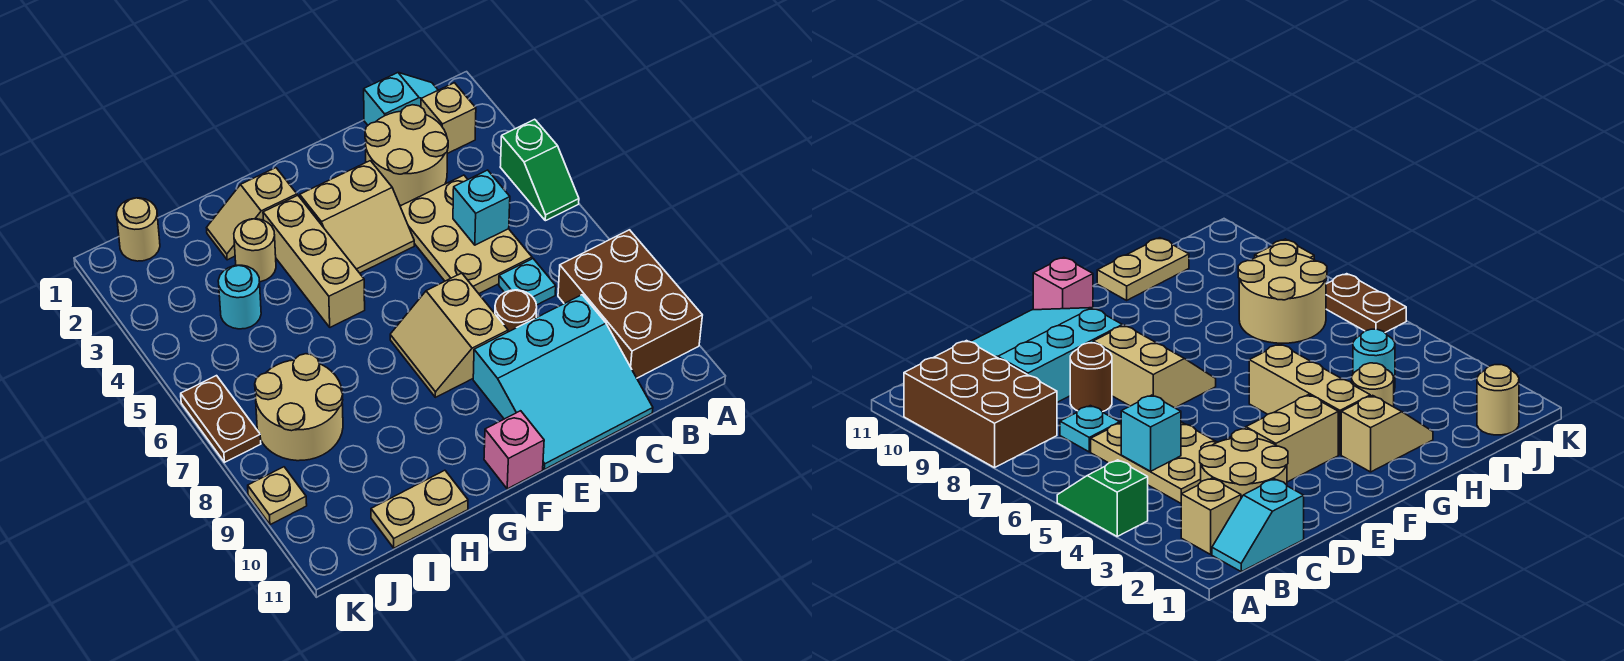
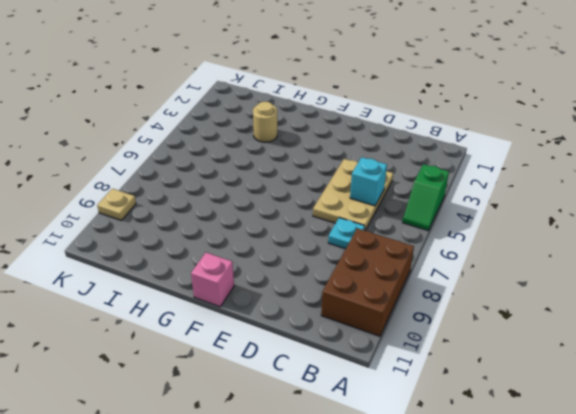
none -> cyan slope B1:C1 level 1 top C
none -> tan brick B2 level 1
none -> tan round brick C2:D3 level 1

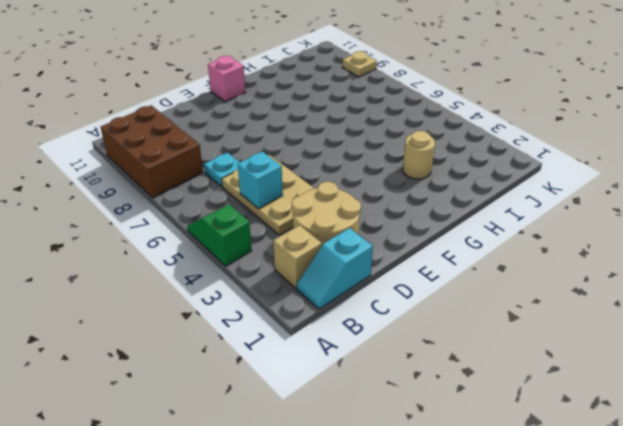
none -> cyan slope C9:E11 level 1 top 9
none -> brown round brick D8 level 1
none -> tan slope E3:F4 level 1 top 3

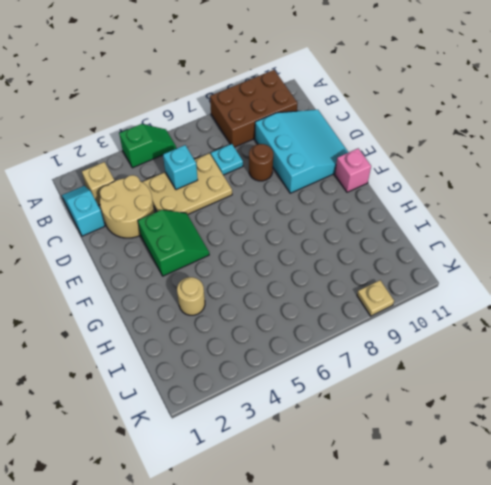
green slope E3:F4 level 1 top 3 -> tan slope E3:F4 level 1 top 3
none -> tan slope E7:F8 level 1 top E
none -> tan slope G2:H2 level 1 top G
none -> tan brick G3:G5 level 1

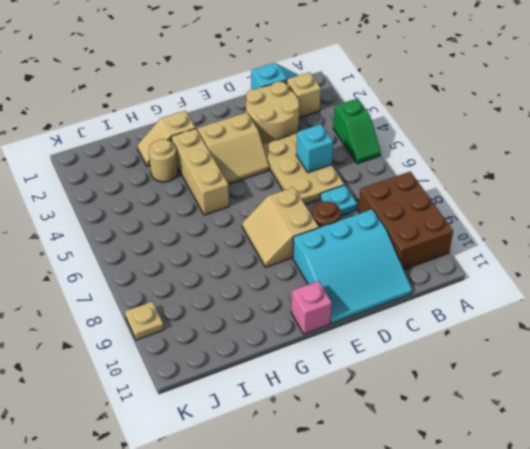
none -> tan plate H11:I11 level 1
none -> cyan round brick I4 level 1
none -> tan round brick I7:J8 level 1

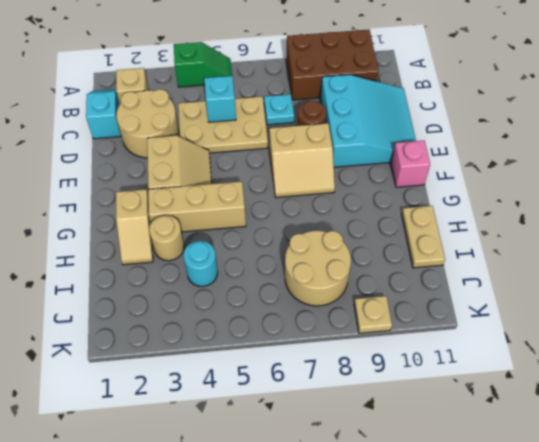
none -> tan round brick J1 level 1
none -> brown plate K6:K7 level 1

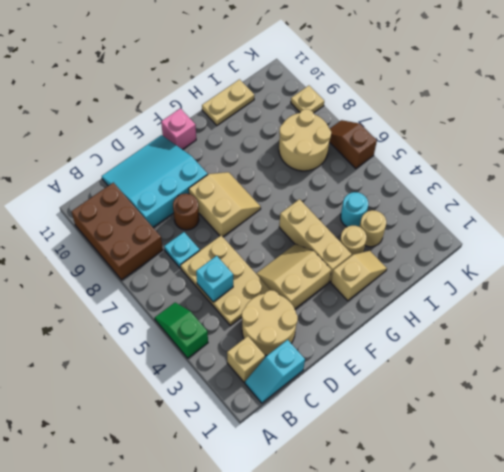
tan round brick I3 level 1 -> tan round brick J1 level 1
brown slope K6:K7 level 1 top 6 -> brown plate K6:K7 level 1

